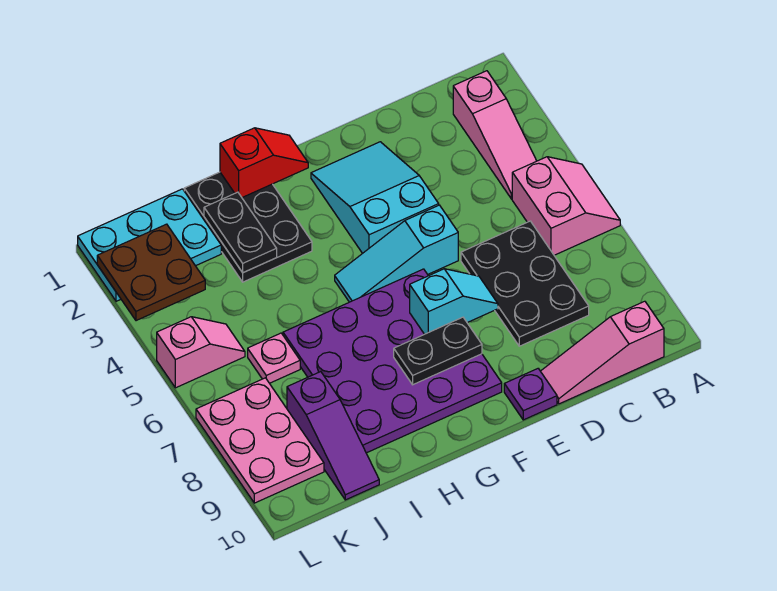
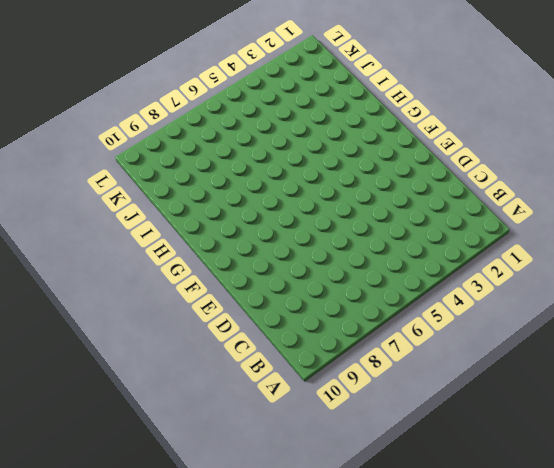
none -> pink slope A5:B6 level 1 top B
none -> pink slope B2:B4 level 1 top 2
none -> pink slope B10:D10 level 1 top B

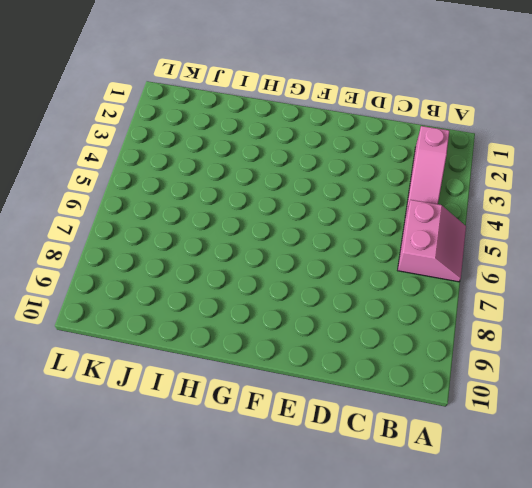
none -> pink slope B10:D10 level 1 top B
none -> black plate C6:D8 level 1
none -> cyan slope E2:F4 level 1 top 4

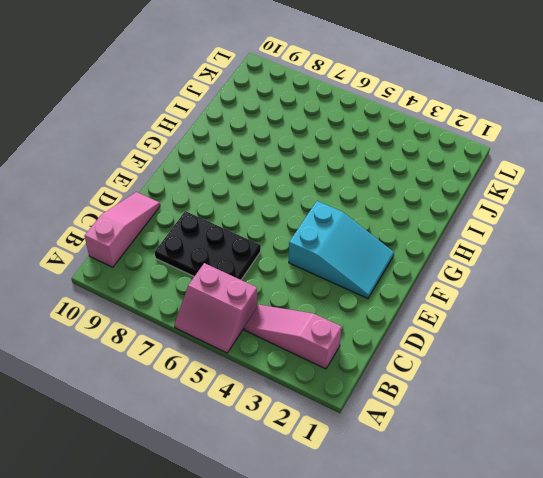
none -> cyan slope E5:G5 level 1 top E
none -> purple plate E10 level 1
none -> purple plate F6:I9 level 1

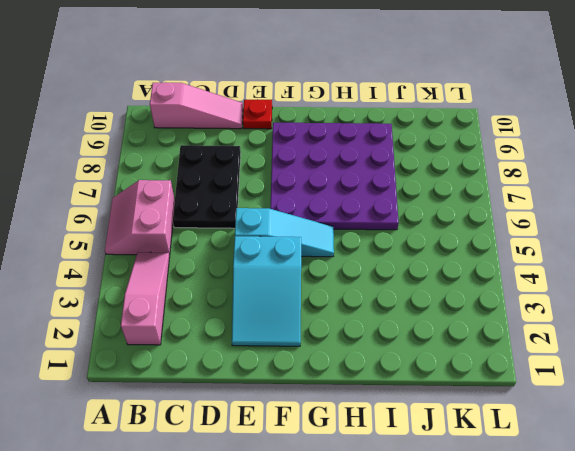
red plate E10 level 1 -> purple plate E10 level 1
none -> black plate H1:I3 level 1
none -> cyan plate J1:L2 level 1
none -> pink plate J6 level 1

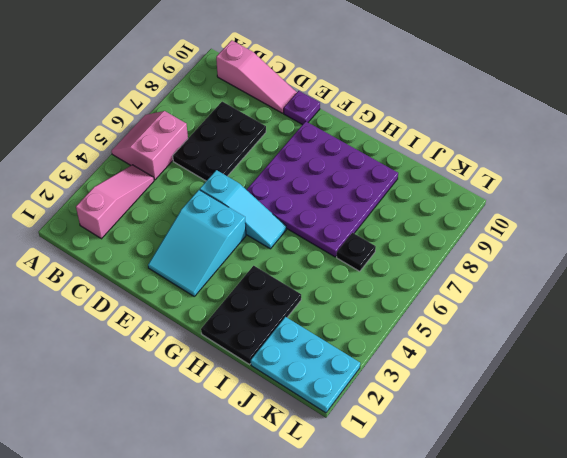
black plate J6 level 1 -> pink plate J6 level 1
none -> purple slope J8:J10 level 1 top 8
none -> pink slope K5:L5 level 1 top L
none -> pink plate K7:L9 level 1

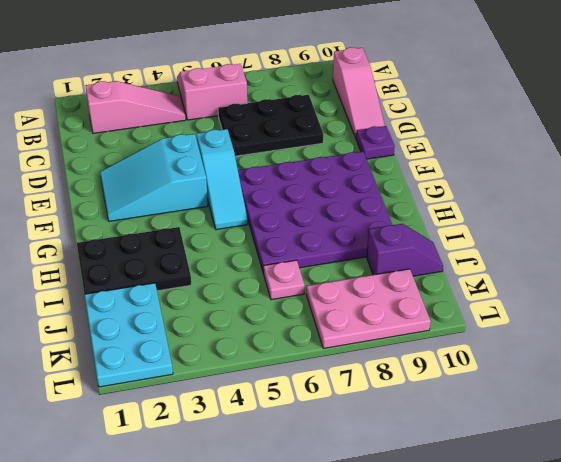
purple slope J9:J10 level 1 top 9 -> purple slope J8:J10 level 1 top 8
none -> pink slope K5:L5 level 1 top L
none -> cyan slope E7:F7 level 2 top F
none -> black plate F8:G8 level 2

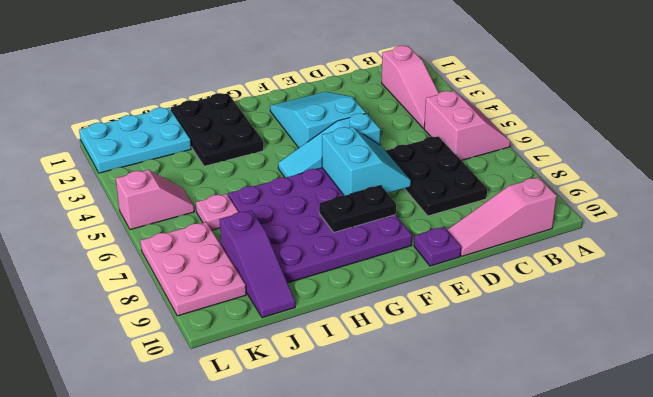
cyan slope E6:F7 level 2 top F -> cyan slope E7:F7 level 2 top F
none -> red slope G1:H1 level 2 top H
none -> black plate I2:I3 level 2
none -> brown plate K2:L3 level 2

